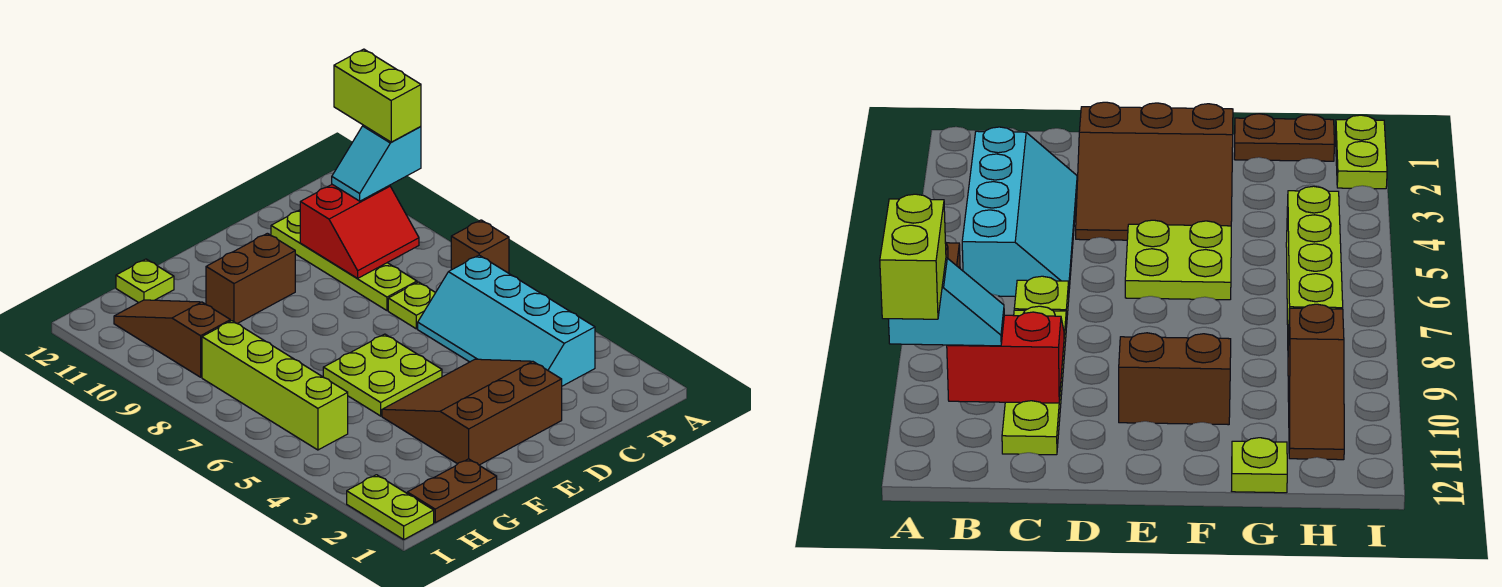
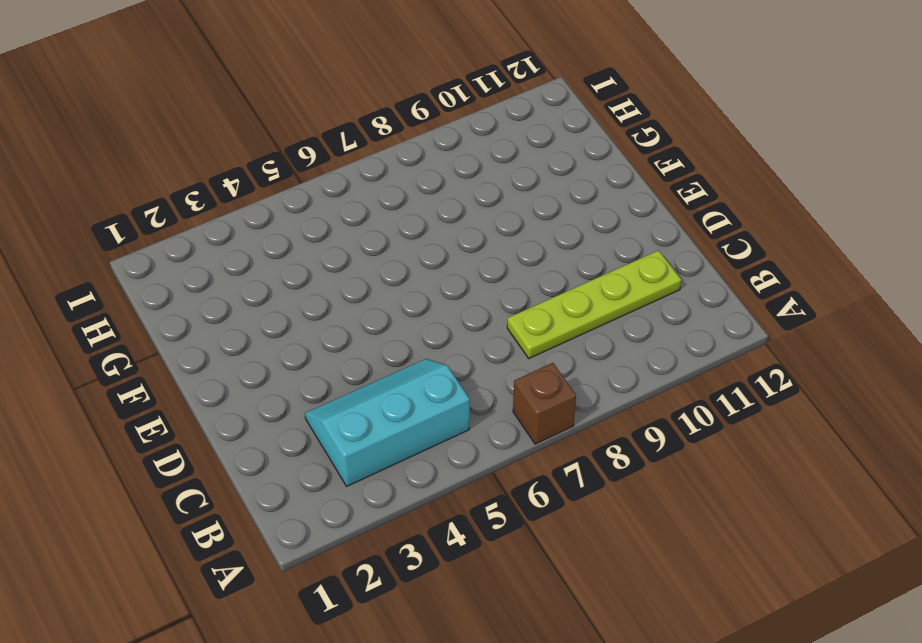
cyan slope B3:C5 level 1 top B -> cyan slope B3:C6 level 1 top B
none -> lime plate C7 level 1
none -> brown slope D2:F4 level 1 top 2
none -> lime plate E5:F6 level 1

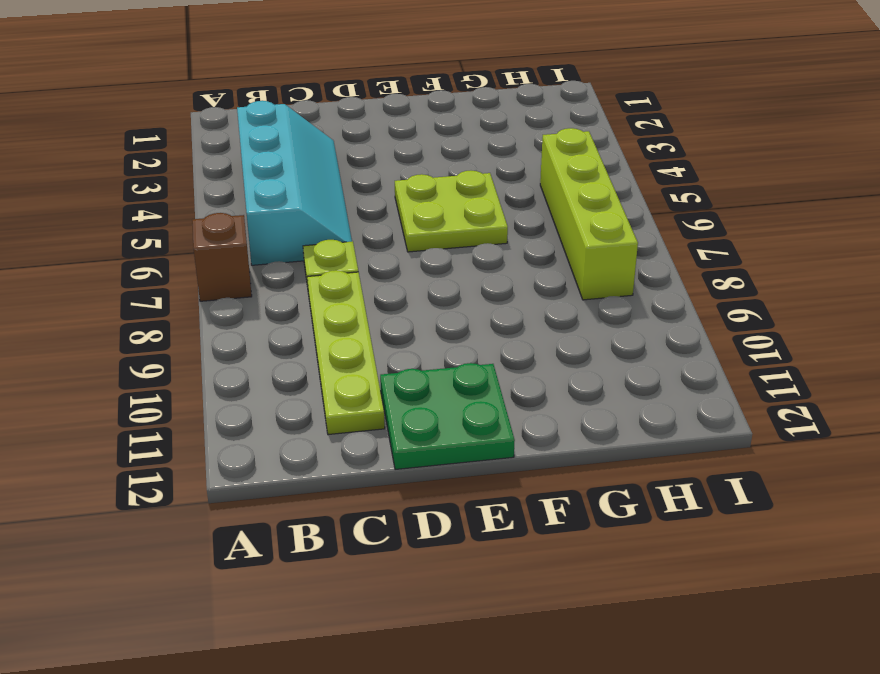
green plate D11:E12 level 1 -> none
none -> brown slope D2:F4 level 1 top 2
none -> brown brick E10:F10 level 1
none -> brown plate G1:H1 level 1

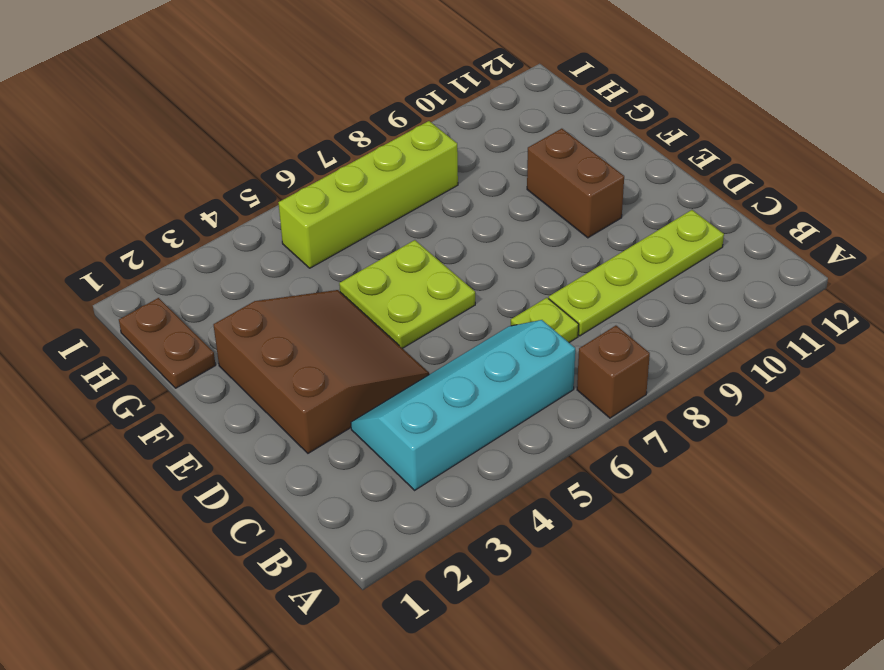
none -> lime plate G12 level 1
none -> brown slope H9:H11 level 1 top 9
none -> lime plate I1:I2 level 1

